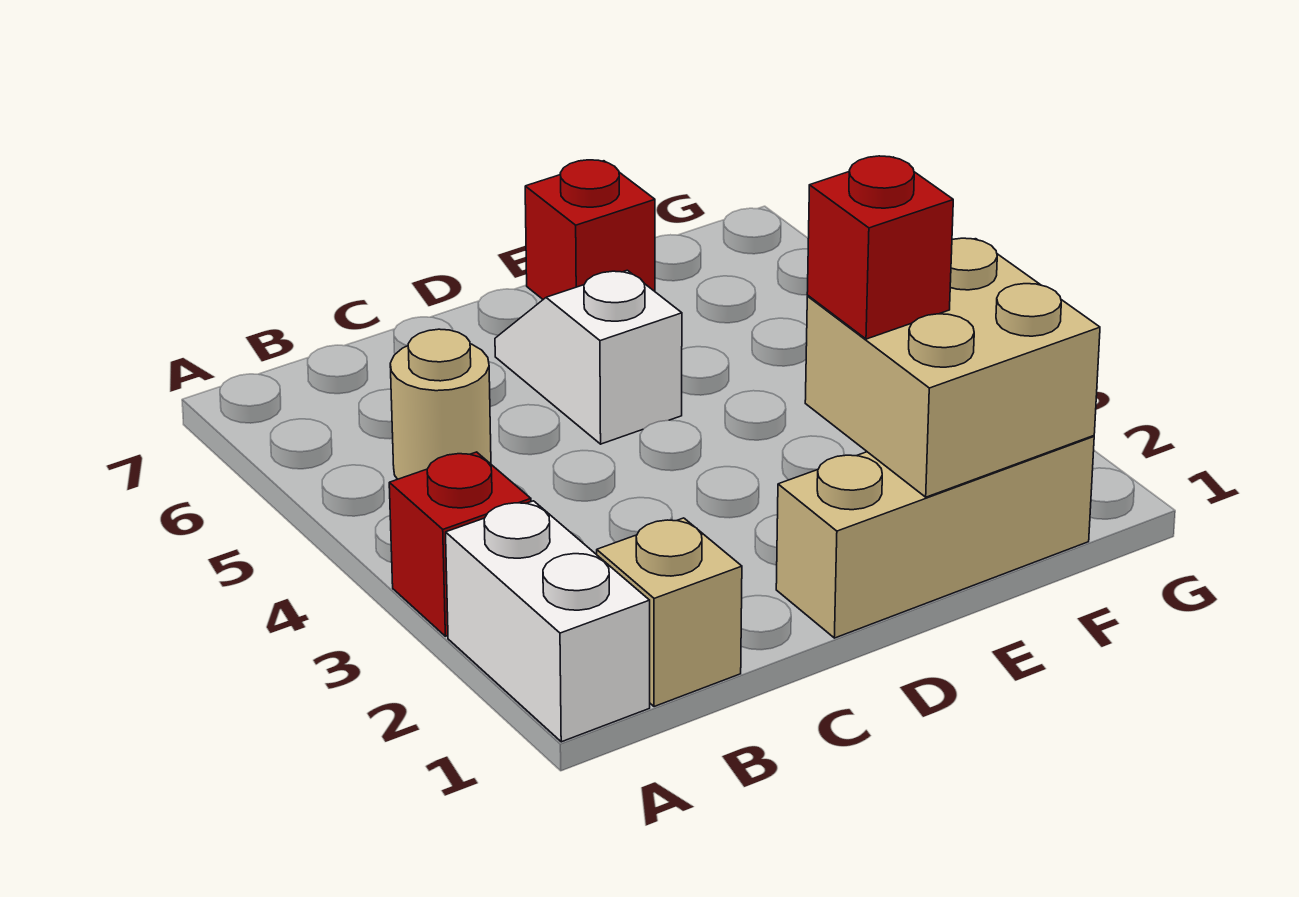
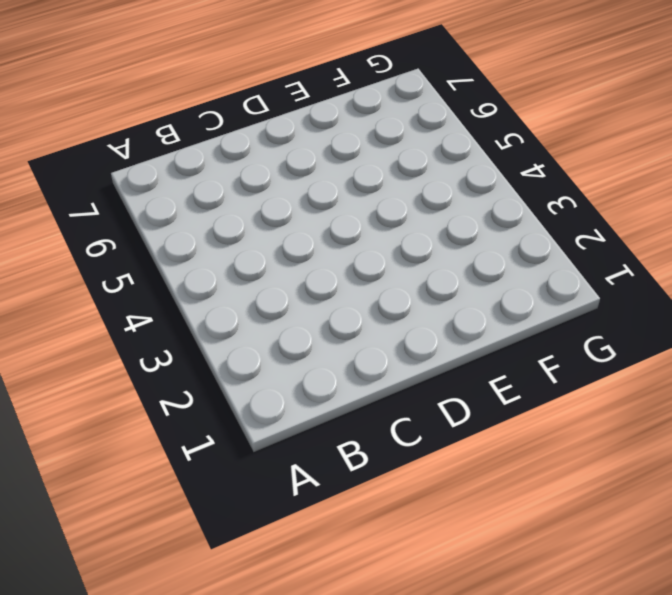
none -> white brick A1:A2 level 1
none -> red brick A3 level 1

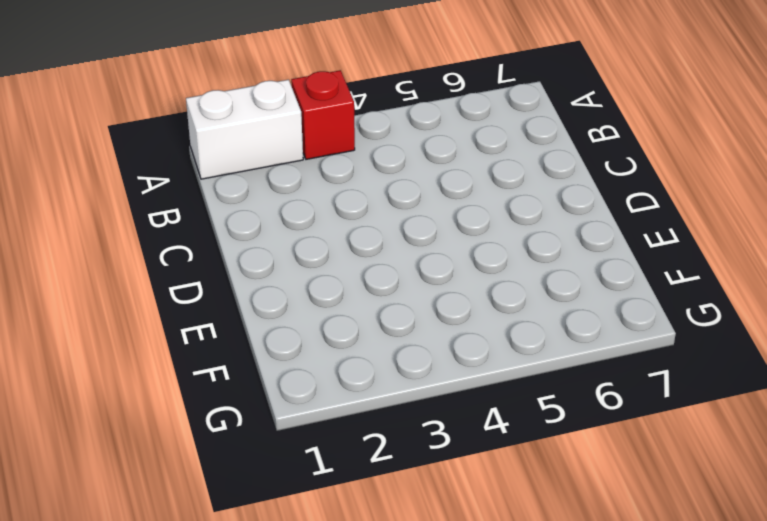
none -> tan brick B1 level 1
none -> tan round brick B5 level 1

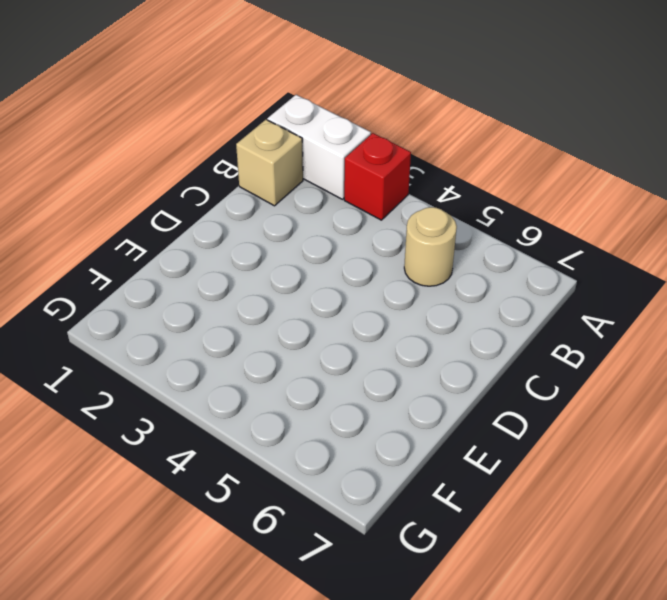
none -> tan brick D1:F1 level 1
none -> white slope D5:D6 level 1 top 5

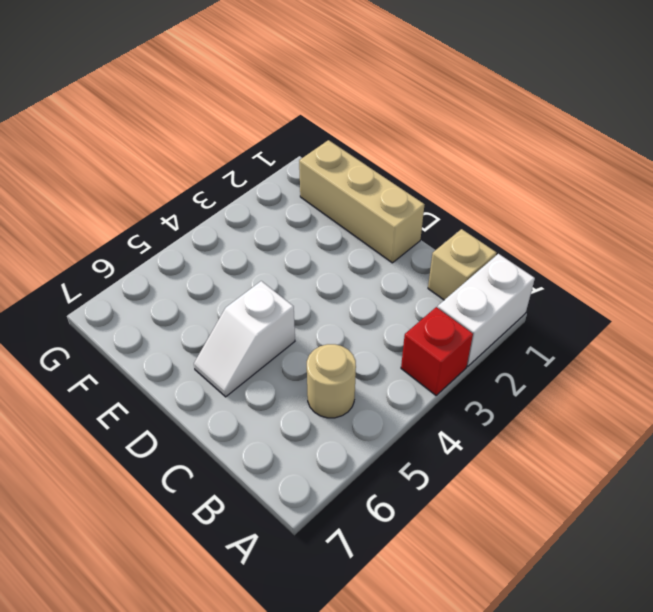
none -> red brick E7 level 1
none -> tan brick E1:F2 level 2

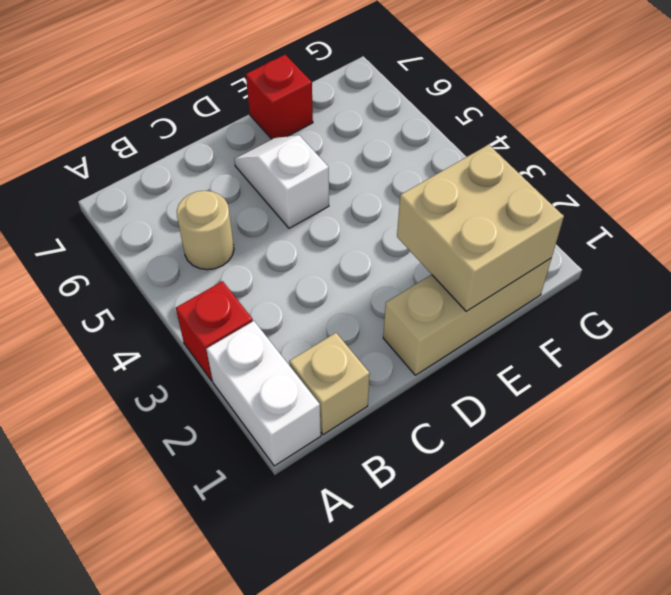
none -> red brick E2 level 3

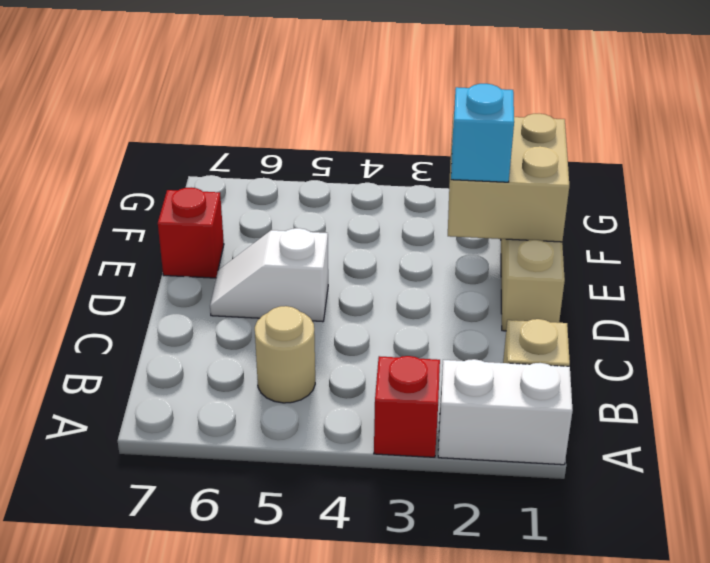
cyan brick E2 level 3 -> red brick E2 level 3

